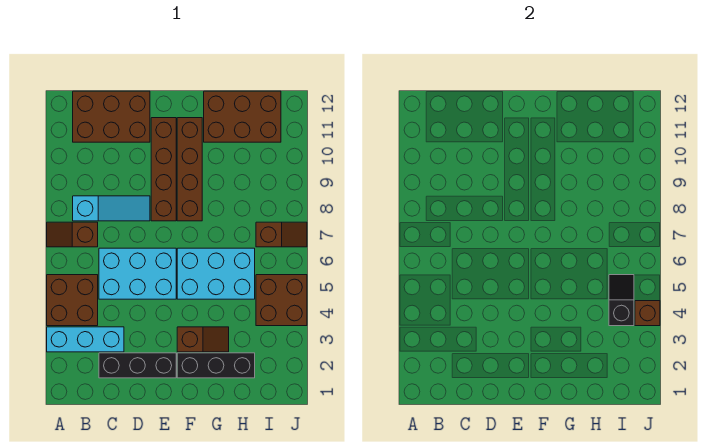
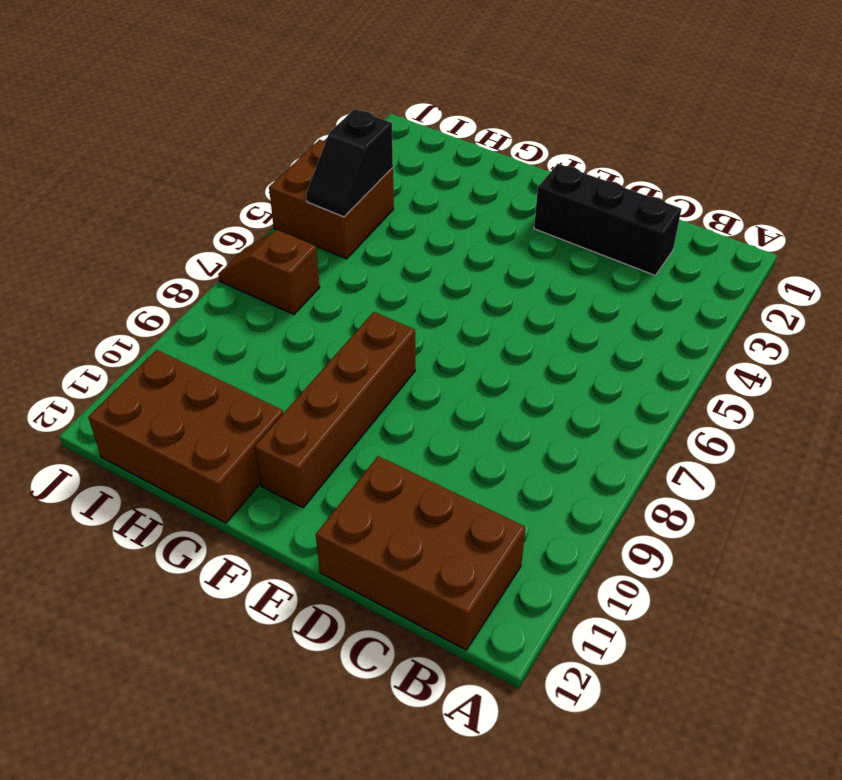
none -> cyan brick A3:C3 level 1
none -> brown brick A4:B5 level 1
none -> brown slope A7:B7 level 1 top B

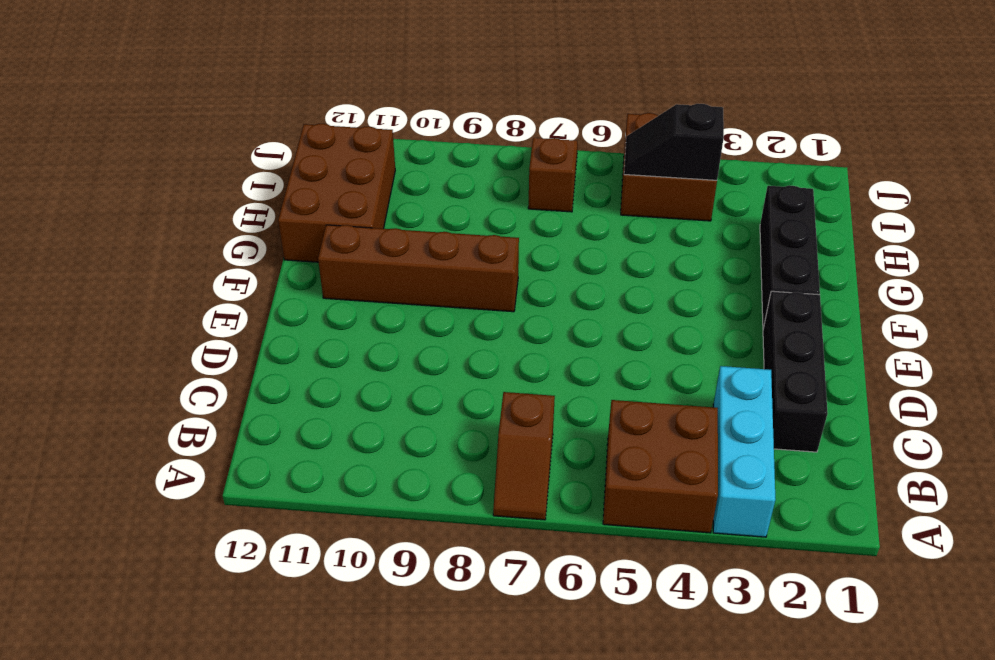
none -> cyan slope B8:D8 level 1 top B
none -> brown brick B11:D12 level 1
none -> cyan brick C5:E6 level 1

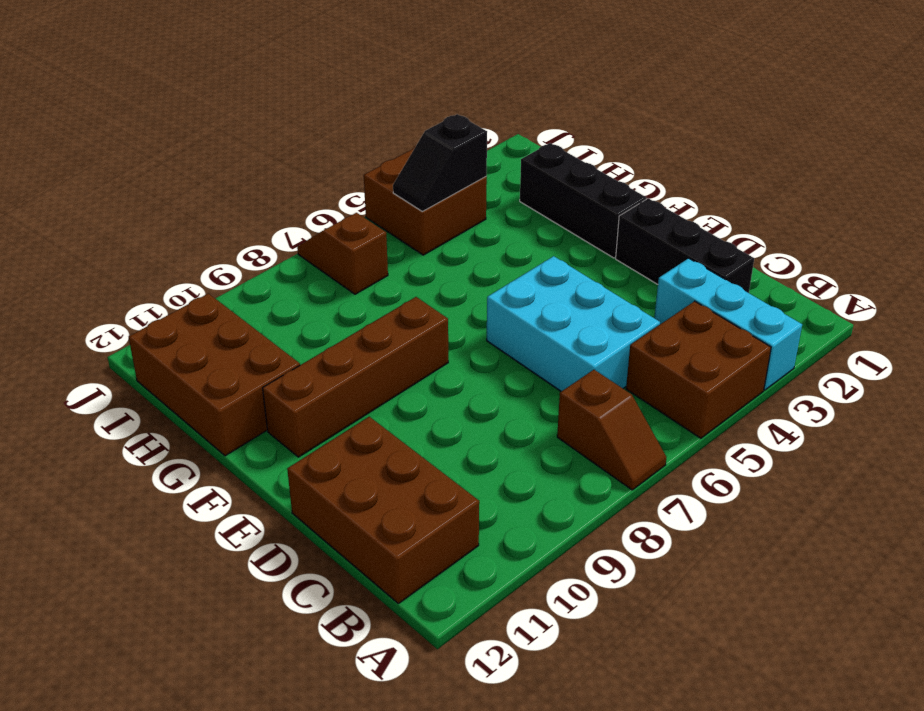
none -> cyan slope B8:D8 level 1 top B
none -> brown brick E8:E11 level 1
none -> brown slope F3:G3 level 1 top F

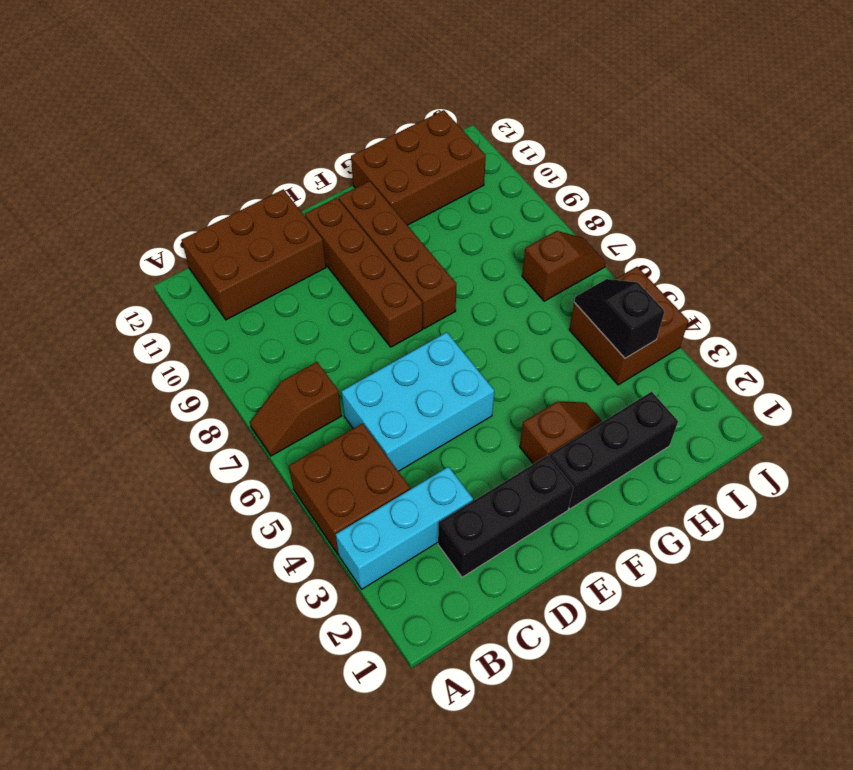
none -> cyan slope B8:D8 level 1 top B
none -> cyan brick F5:H6 level 1
none -> brown brick J4 level 2

